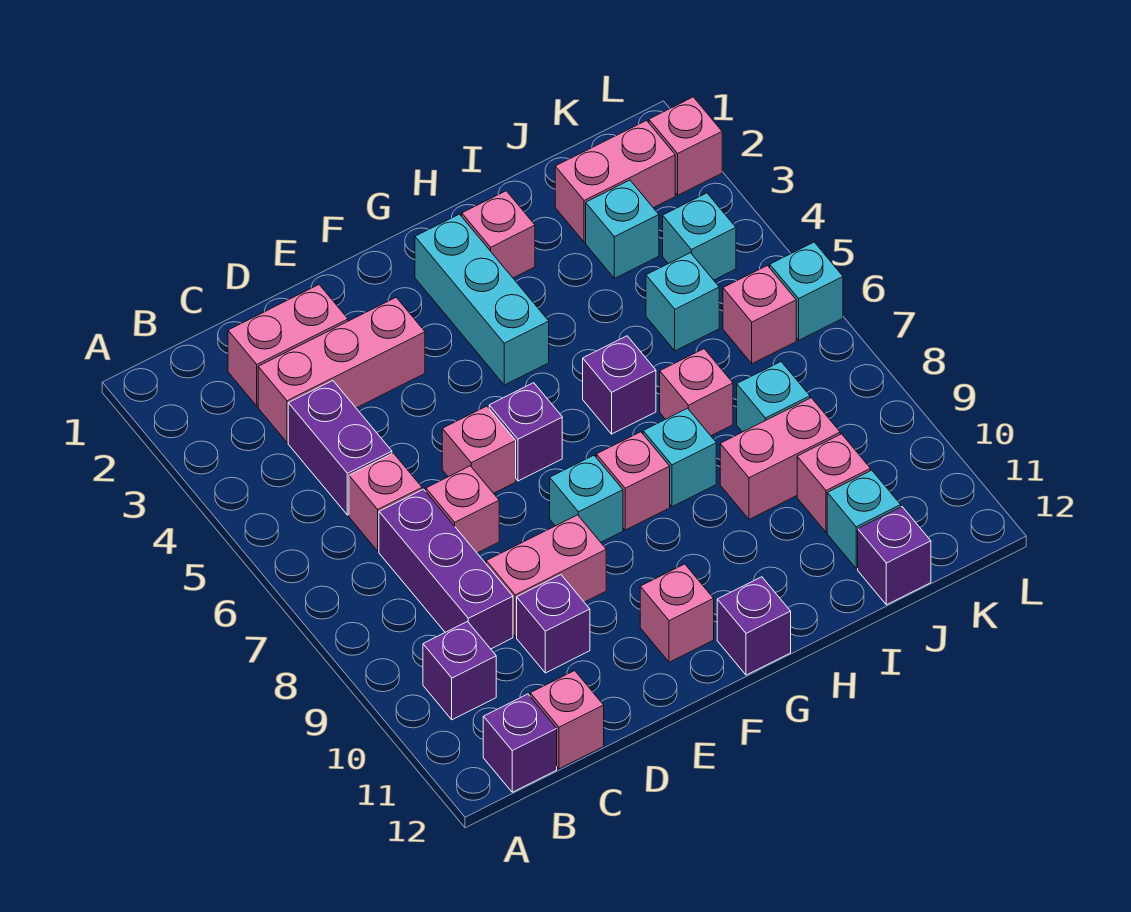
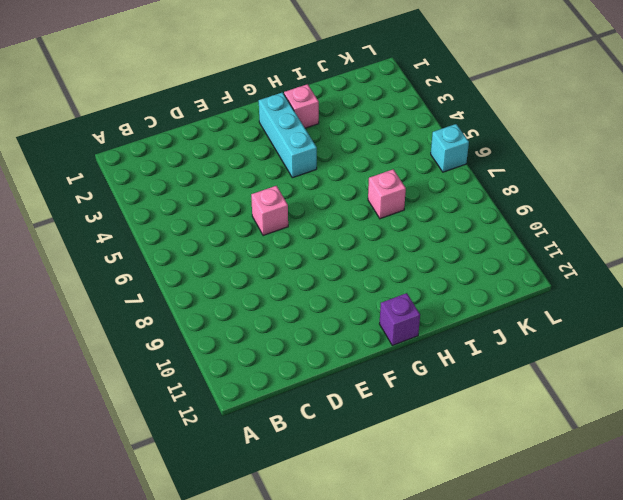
none -> purple brick B10 level 1
none -> purple brick B12 level 1
none -> pink brick C2:D2 level 1
none -> pink brick C3:E3 level 1

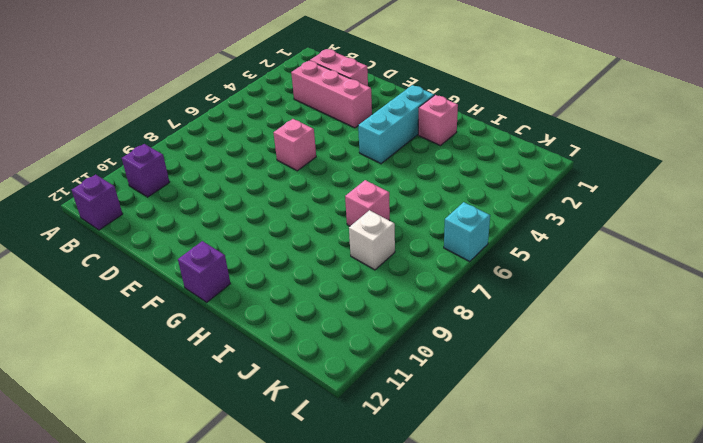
white brick J8 level 1 -> cyan brick J8 level 1
none -> purple brick C4:C5 level 1
none -> pink brick C6 level 1
none -> purple brick C7:C9 level 1
none -> pink brick C12 level 1

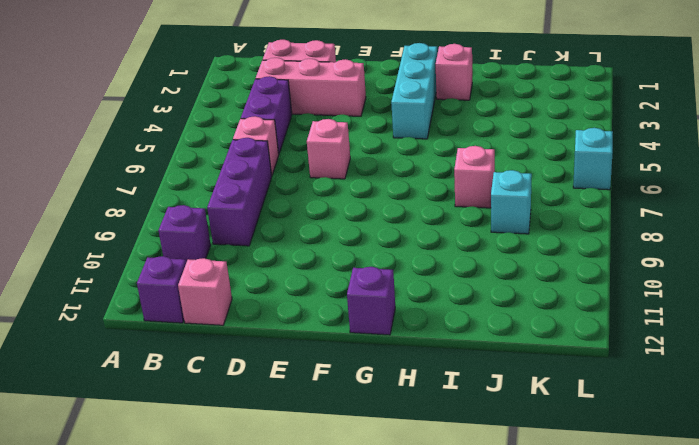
none -> pink brick D7 level 1
none -> pink brick D9:E9 level 1
none -> purple brick D10 level 1
none -> purple brick F6 level 1

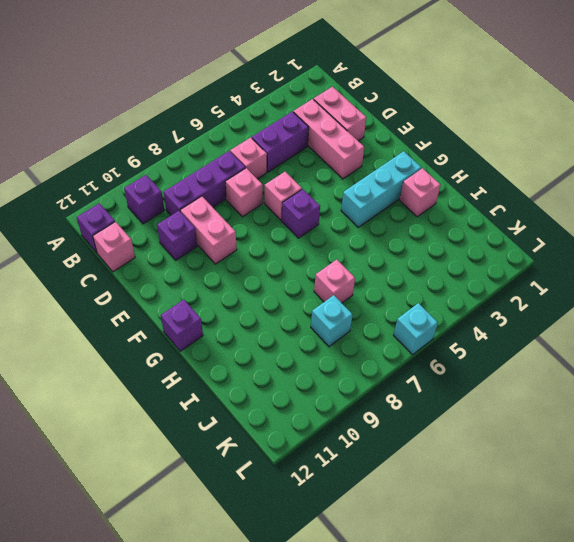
none -> cyan brick F8 level 1
none -> pink brick F11 level 1
none -> pink brick G8 level 1
none -> purple brick H6 level 1

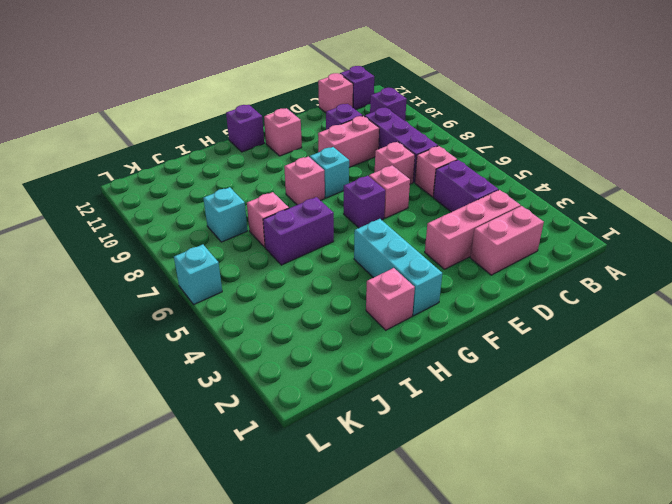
purple brick H6:I6 level 1 -> purple brick H6 level 1
none -> cyan brick H8 level 1
none -> pink brick I9:J9 level 1
none -> pink brick J2:K2 level 1
none -> cyan brick J3 level 1

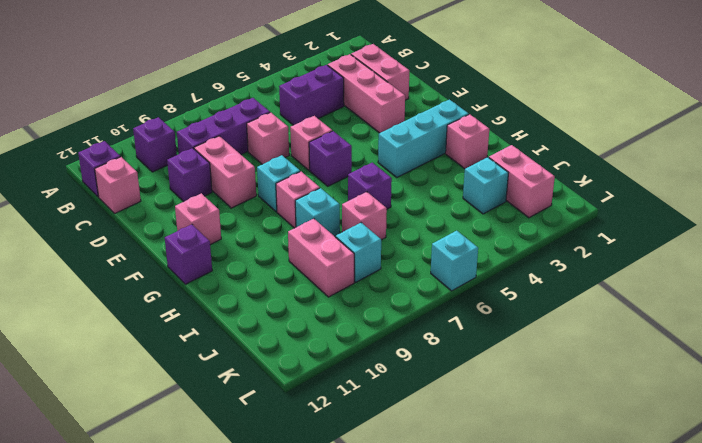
none -> pink brick C6 level 1
none -> cyan brick J5 level 1
none -> pink brick J10 level 1
none -> cyan brick J11 level 1

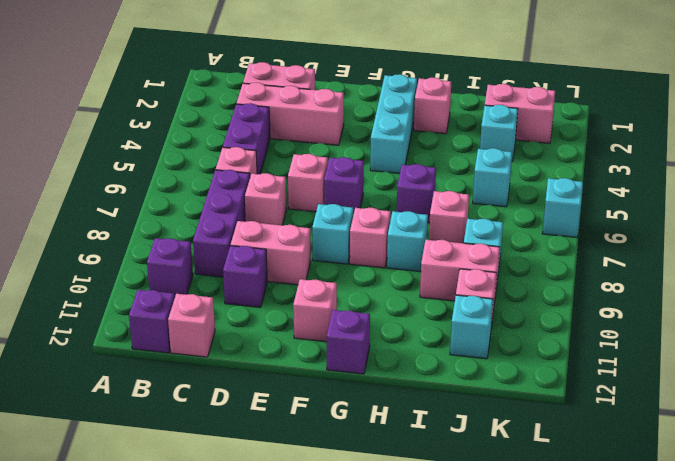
none -> purple brick J12 level 1
none -> cyan brick K4 level 1
none -> pink brick K6 level 1
none -> pink brick L2 level 1

